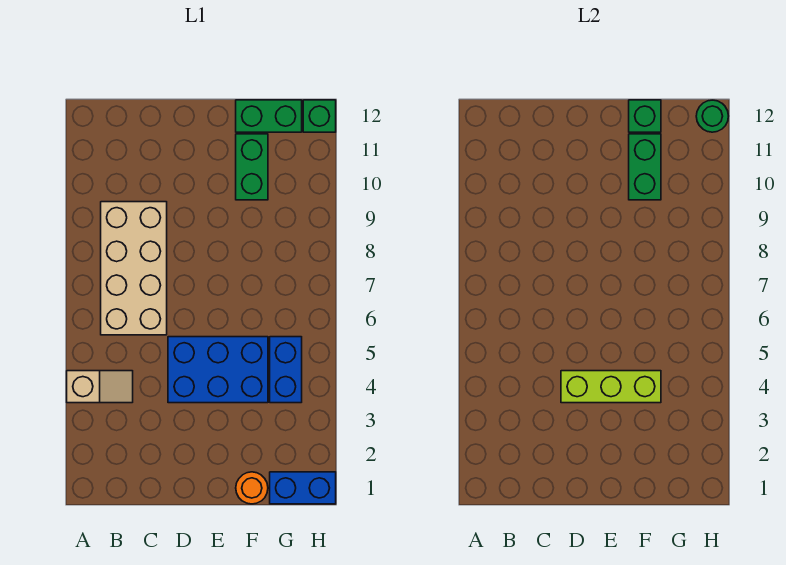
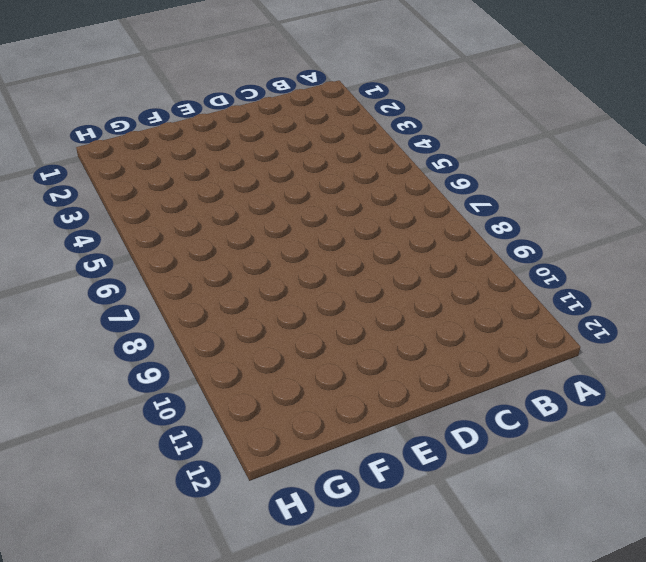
none -> tan slope A4:B4 level 1 top A
none -> tan brick B6:C9 level 1
none -> blue brick D4:F5 level 1

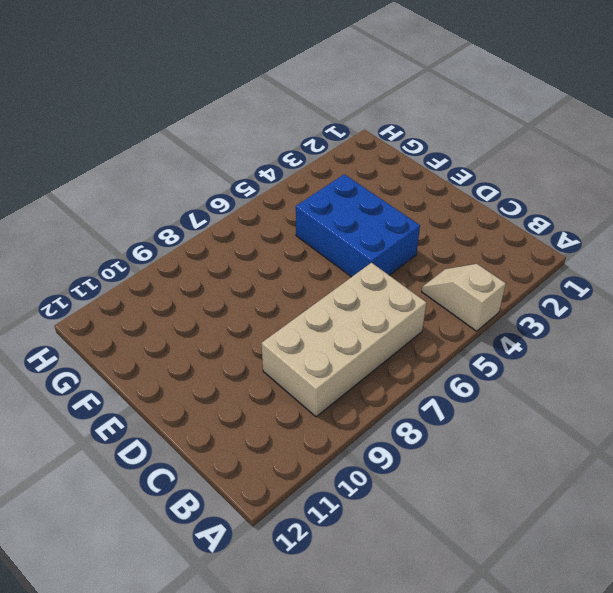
none -> orange round brick F1 level 1
none -> green brick F10:F11 level 1
none -> green brick F12:G12 level 1

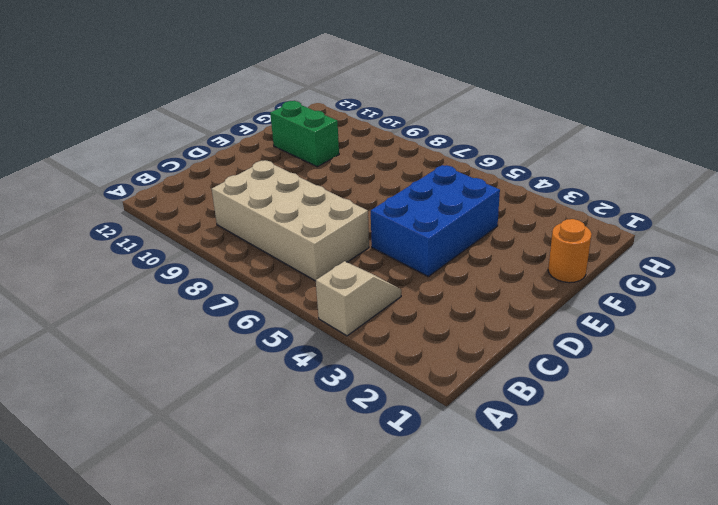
none -> green brick F12:G12 level 1
none -> blue brick G1:H1 level 1
none -> blue brick G4:G5 level 1

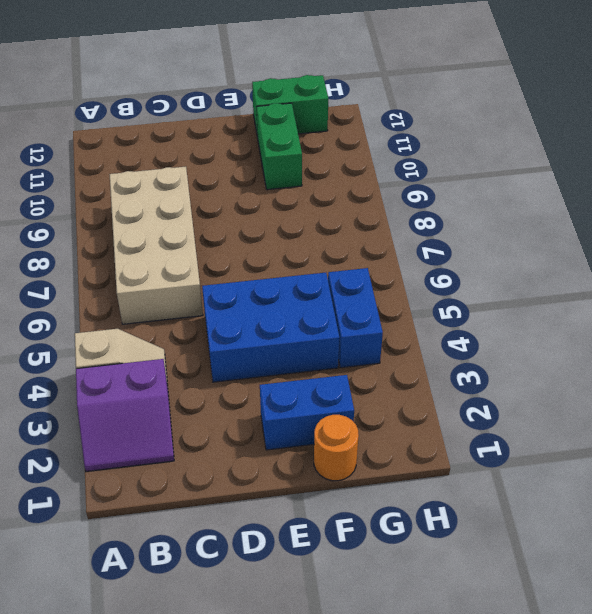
purple slope A2:B3 level 1 top 3 -> none
blue brick E2:F2 level 1 -> blue brick G1:H1 level 1
none -> green brick H12 level 1
none -> lime brick D4:F4 level 2
none -> green brick F10:F11 level 2

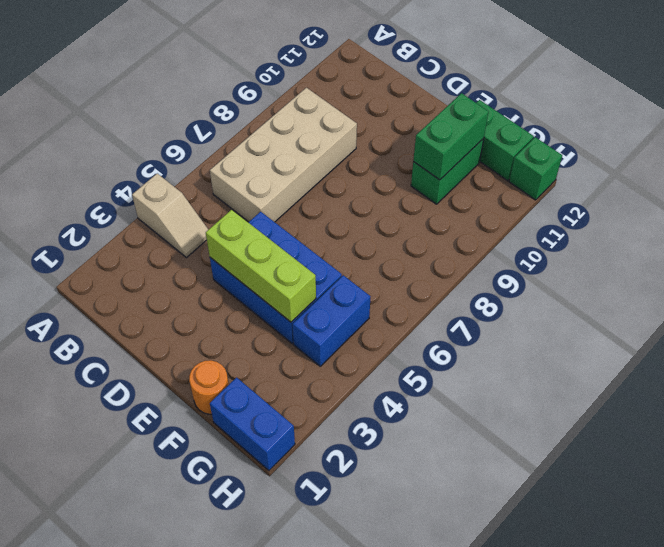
none -> green brick F12 level 2
none -> green round brick H12 level 2

